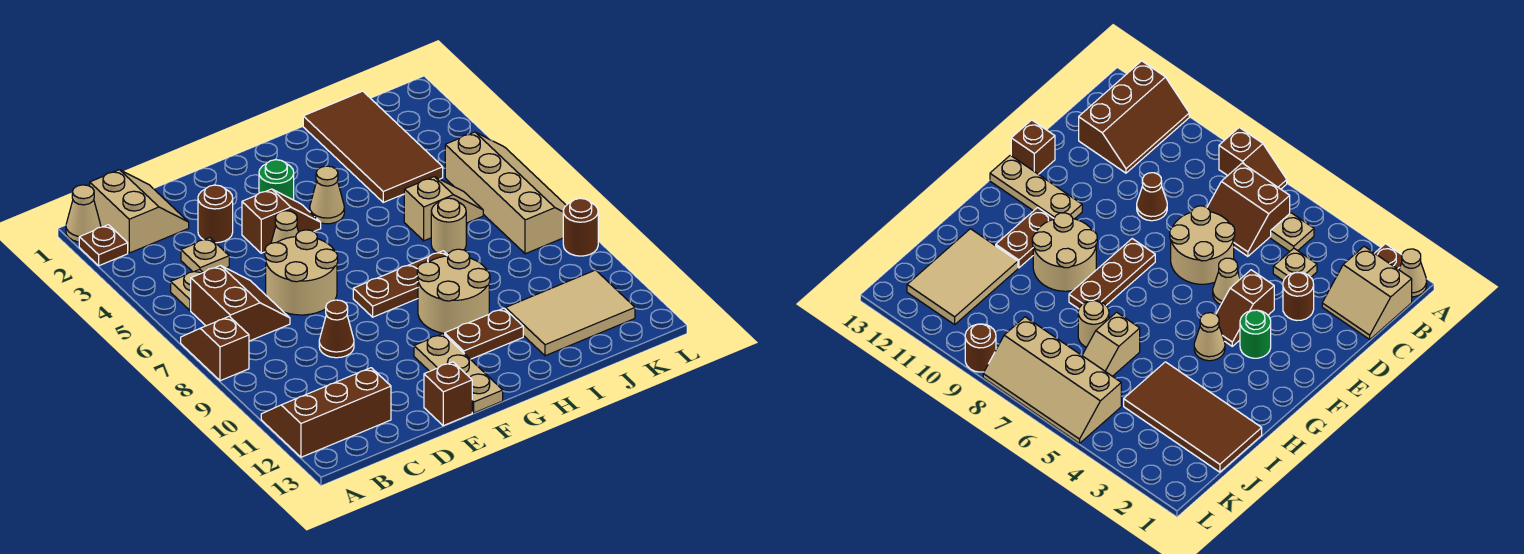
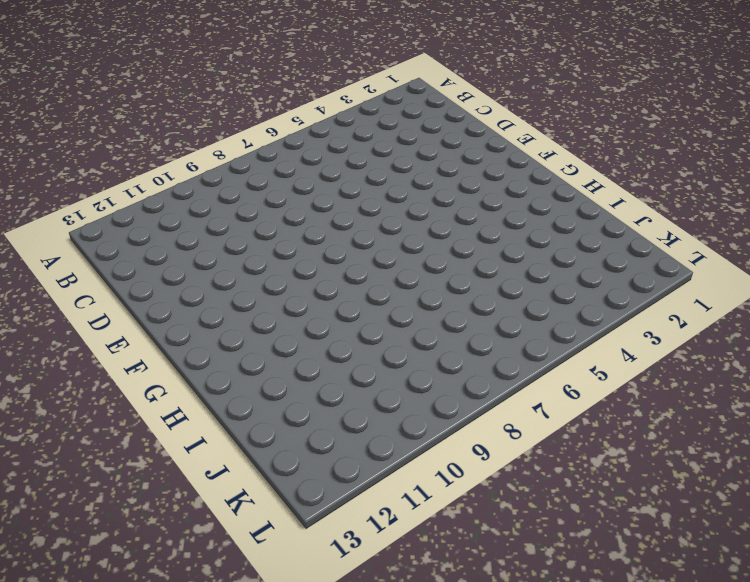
none -> tan cone A1 level 1
none -> brown plate A2 level 1
none -> brown slope A7:A8 level 1 top 8

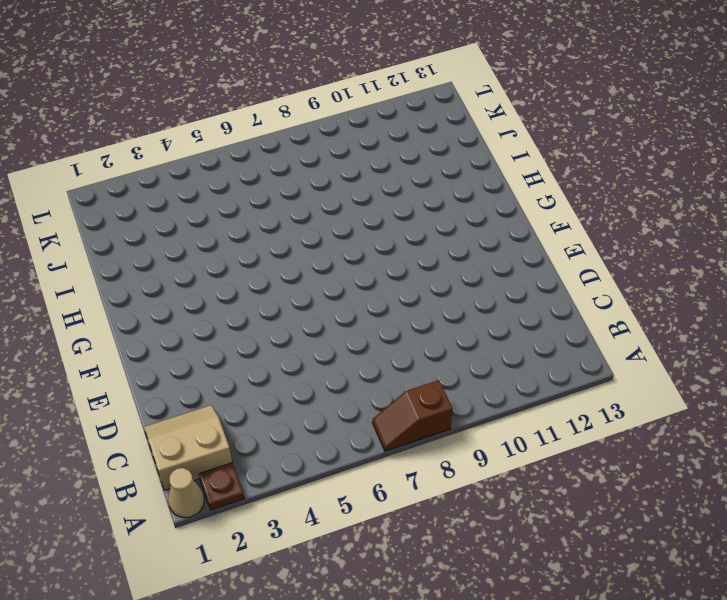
none -> brown slope A11:C12 level 1 top 12
none -> tan plate B5 level 1
none -> brown slope B6:C7 level 1 top B

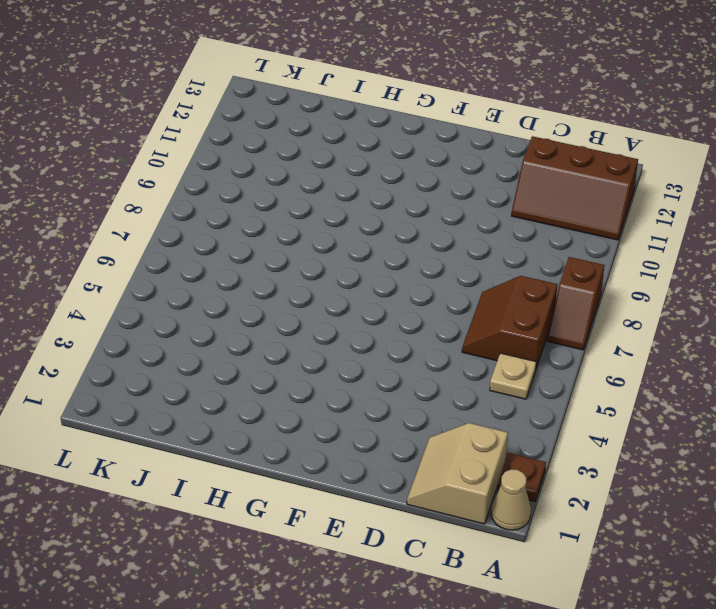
none -> tan plate C4 level 1
none -> brown round brick D3 level 1
none -> tan round brick D6:E7 level 1

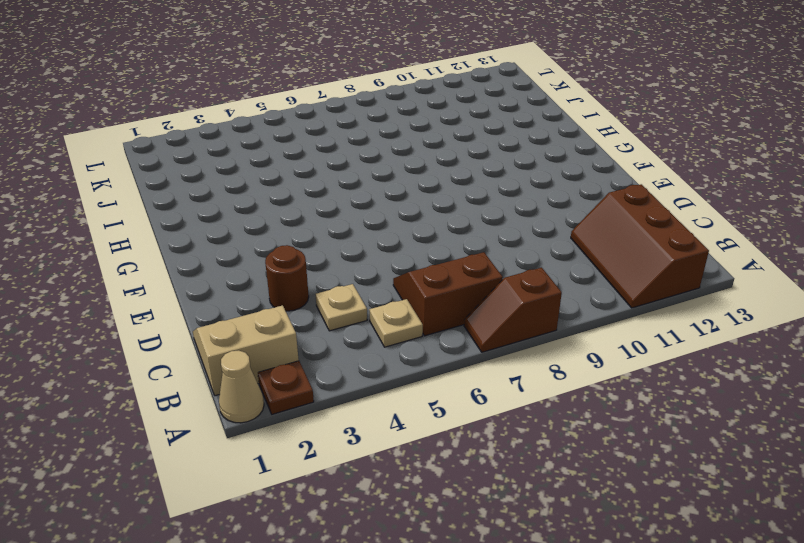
none -> tan round brick D6:E7 level 1
none -> brown cone D9 level 1
none -> brown slope E4:F4 level 1 top E

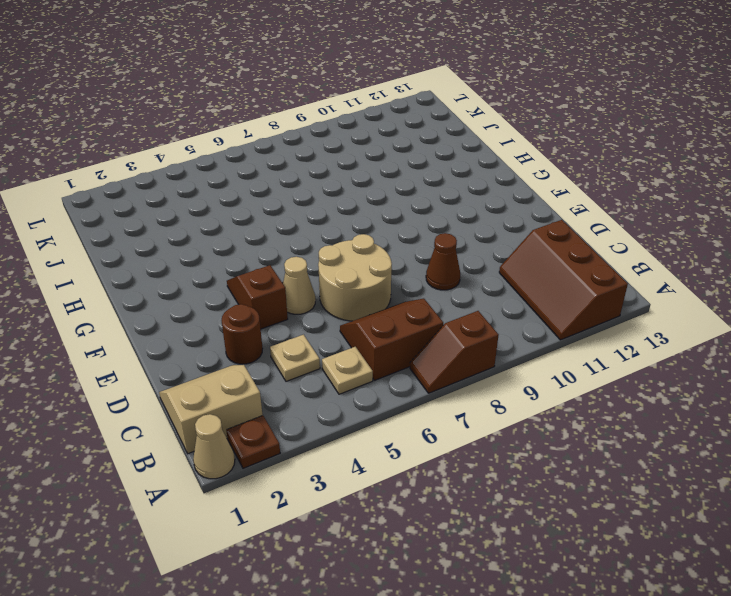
none -> brown brick E13 level 1
none -> green round brick F3 level 1
none -> brown plate F8:H8 level 1

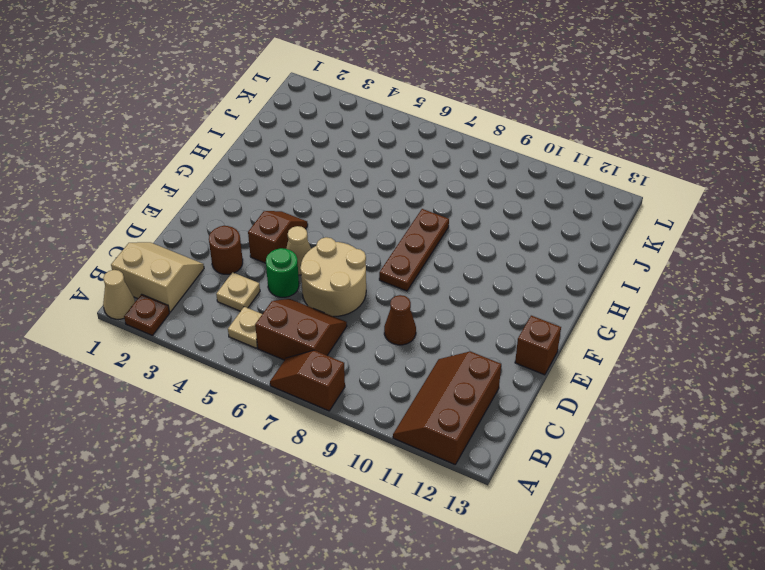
green round brick D5 level 1 -> green round brick F3 level 1
none -> tan plate F11:F13 level 1
none -> tan cone G4 level 1
none -> tan round brick G9:H10 level 1

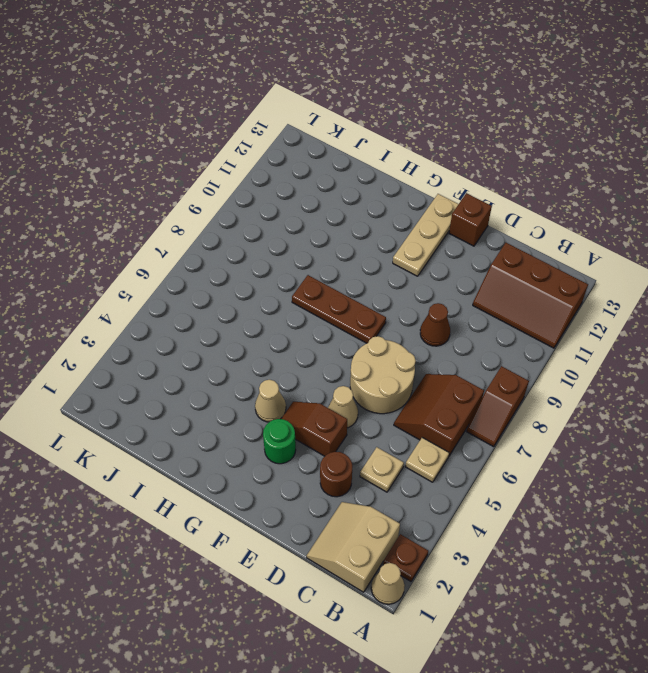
none -> tan round brick G9:H10 level 1
none -> brown plate G11:H11 level 1
none -> brown tile I1:J4 level 1

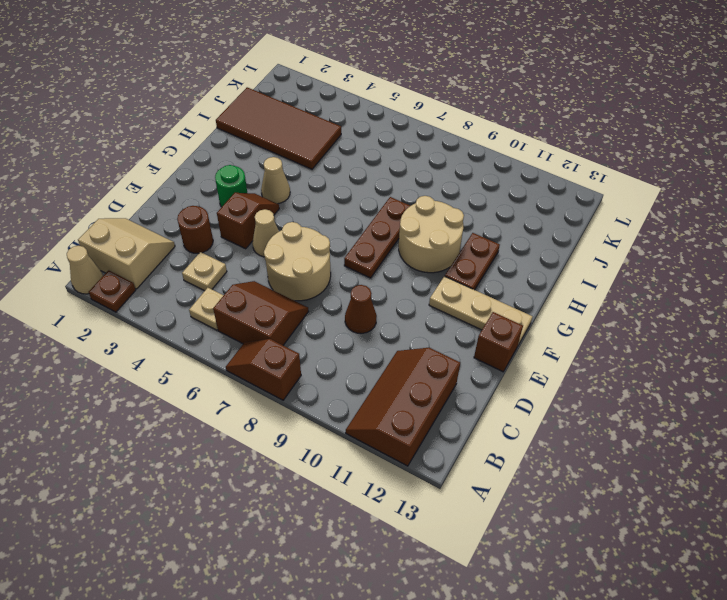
none -> tan slope I6:J6 level 1 top I
none -> tan round brick I7 level 1
none -> tan tile I11:K12 level 1

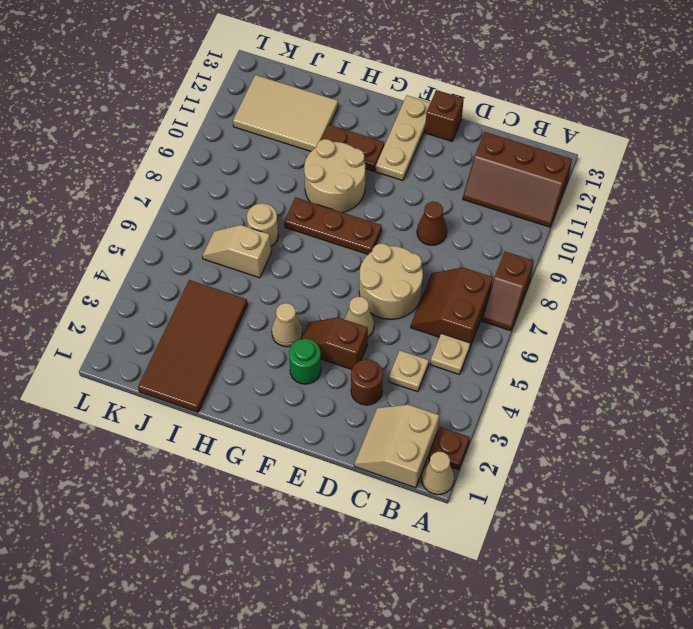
none -> tan slope K5:L8 level 1 top K
none -> brown round brick L9 level 1

